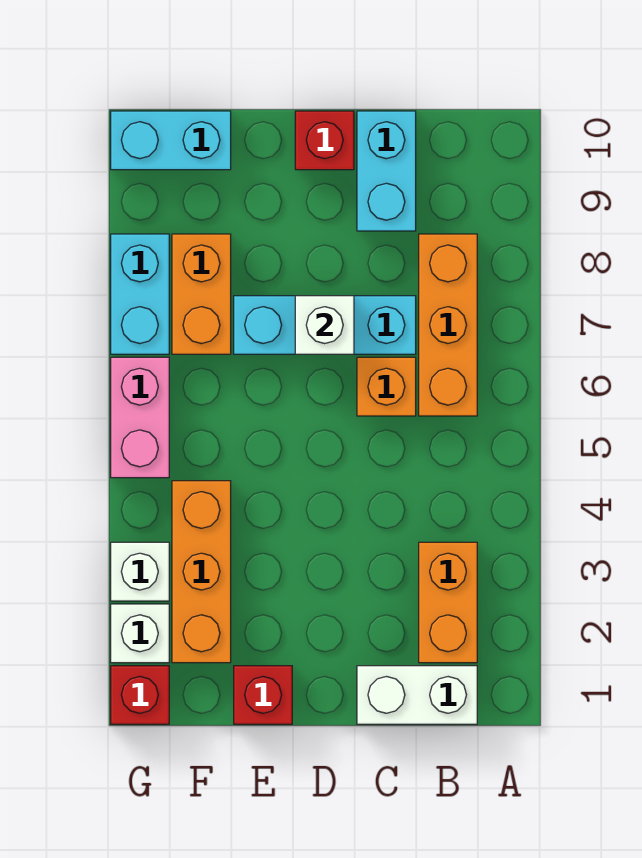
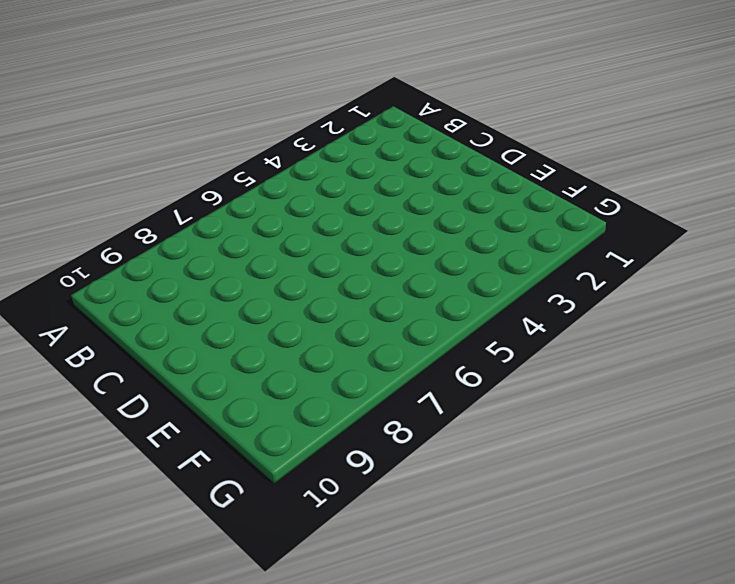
none -> white brick B1:C1 level 1
none -> orange brick B2:B3 level 1
none -> orange brick B6:B8 level 1

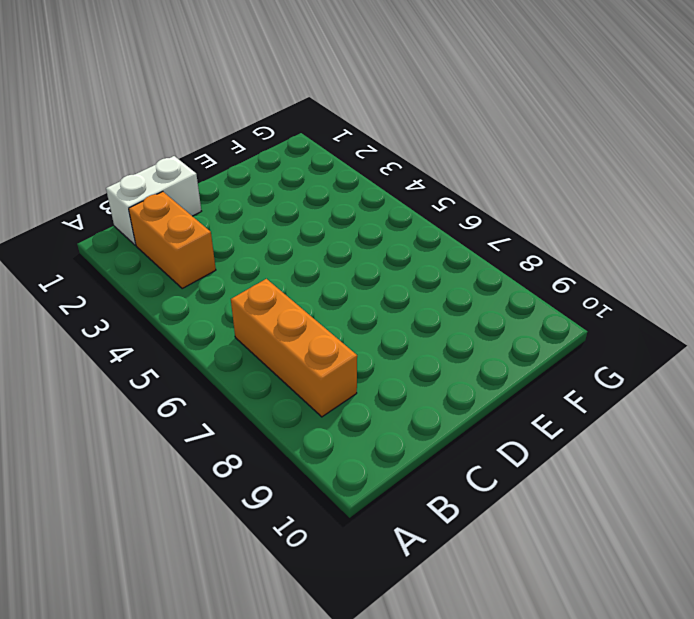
none -> orange brick C6 level 1
none -> cyan brick C7:E7 level 1
none -> cyan brick C9:C10 level 1

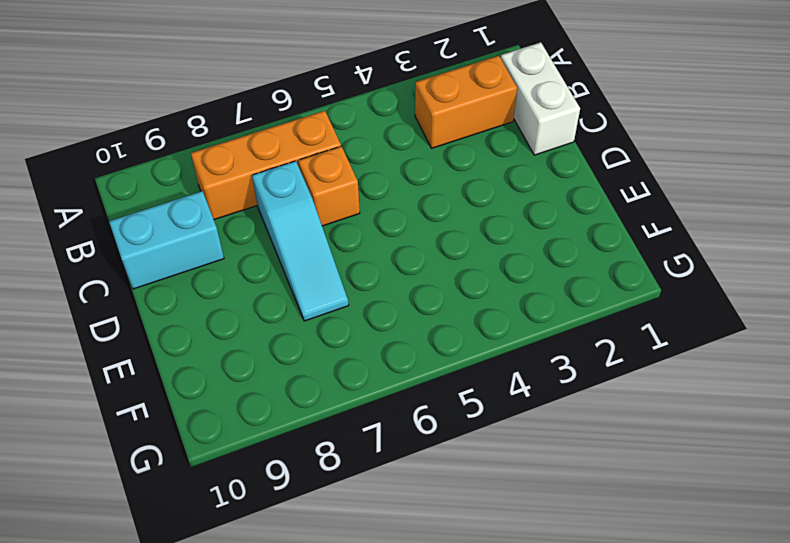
cyan slope C7:E7 level 1 top C -> cyan brick C7:E7 level 1
none -> red brick D10 level 1
none -> red brick E1 level 1
none -> orange brick F2:F4 level 1

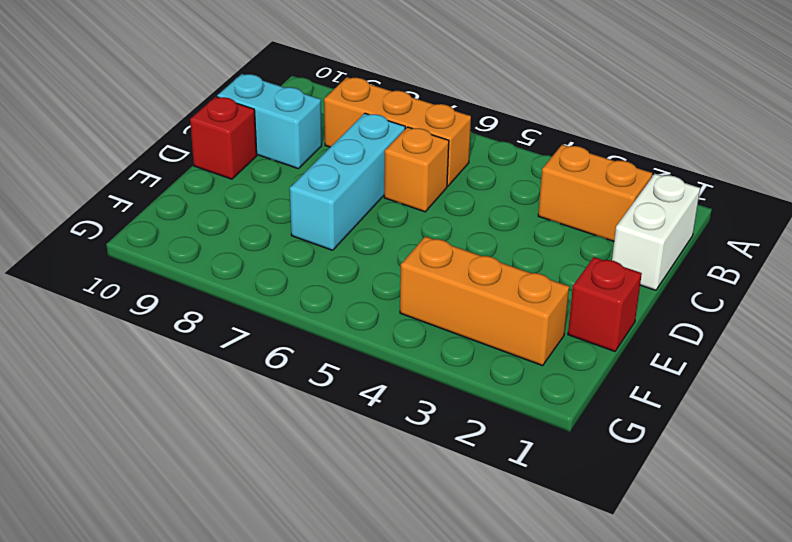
none -> orange brick F7:F8 level 1
none -> cyan brick F10:G10 level 1
none -> red brick G1 level 1

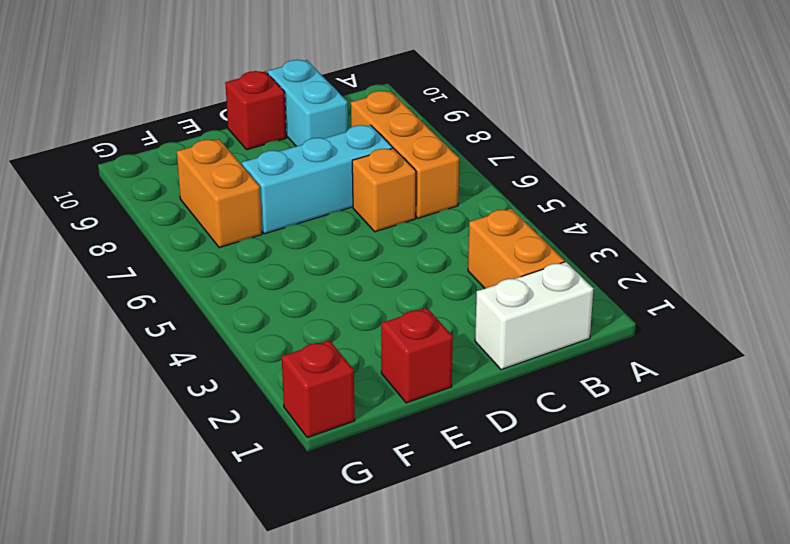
none -> orange brick F2:F4 level 1
none -> cyan brick F10:G10 level 1
none -> white brick G2 level 1

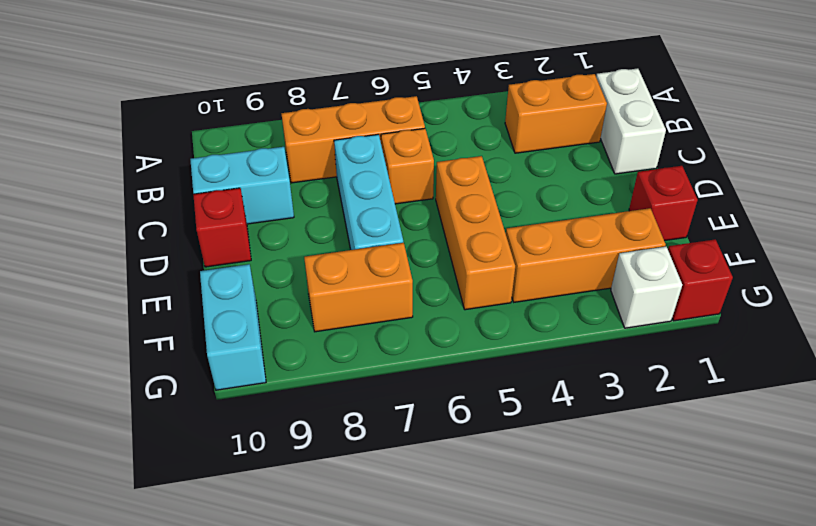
orange brick D5:F5 level 1 -> none
none -> white brick G3 level 1
none -> pink brick G5:G6 level 1
none -> cyan brick G7:G8 level 1

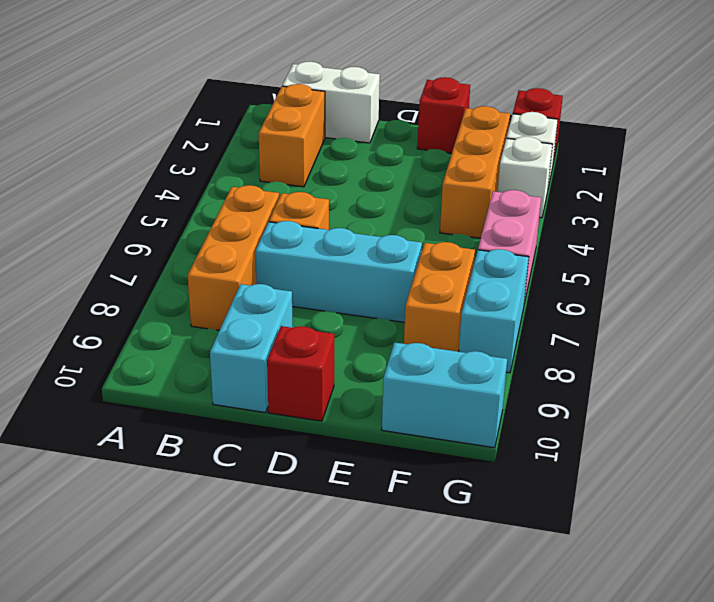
none -> white brick D7 level 2

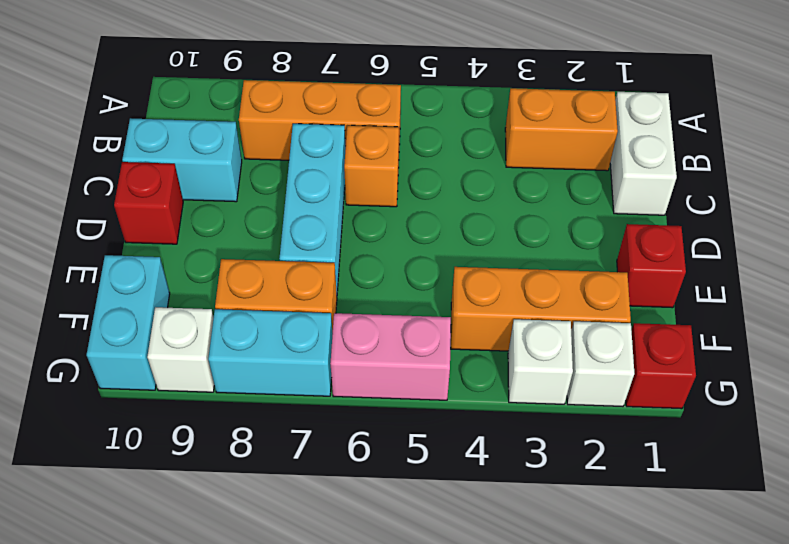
white brick G9 level 1 -> white brick D7 level 2

